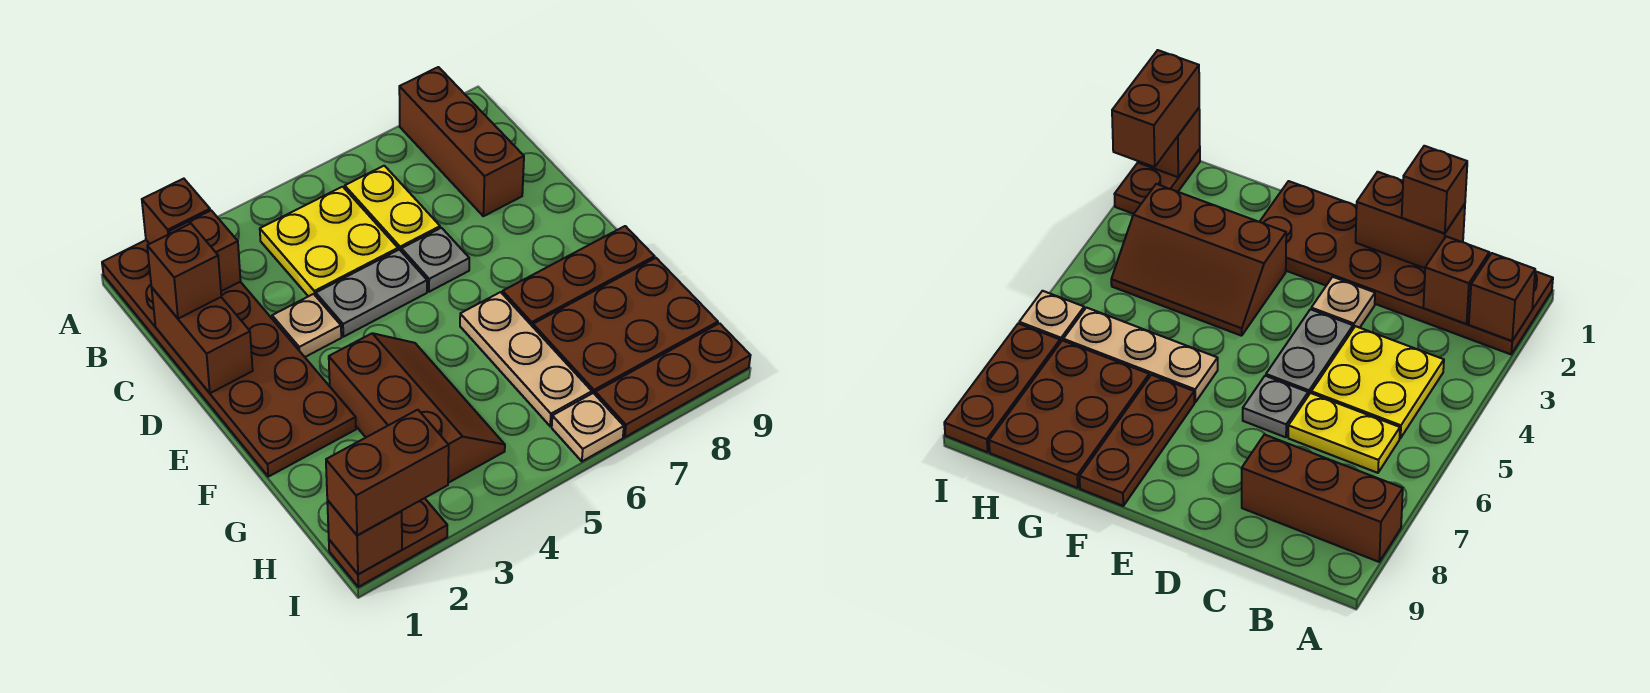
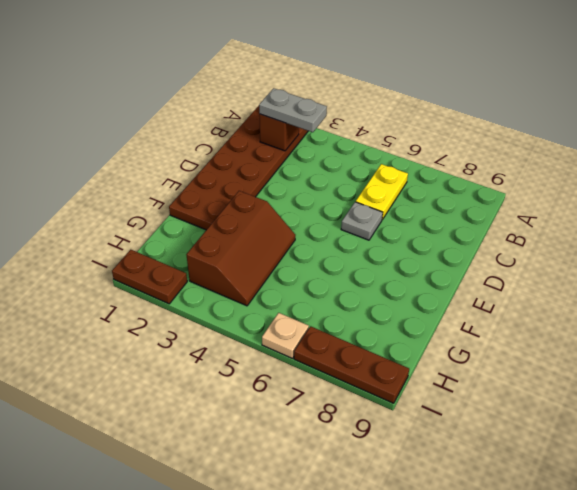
grey plate B2:B3 level 3 -> grey plate D4:D5 level 1
none -> brown brick A8:C8 level 1
none -> yellow plate B4:C5 level 1
none -> tan plate D3 level 1

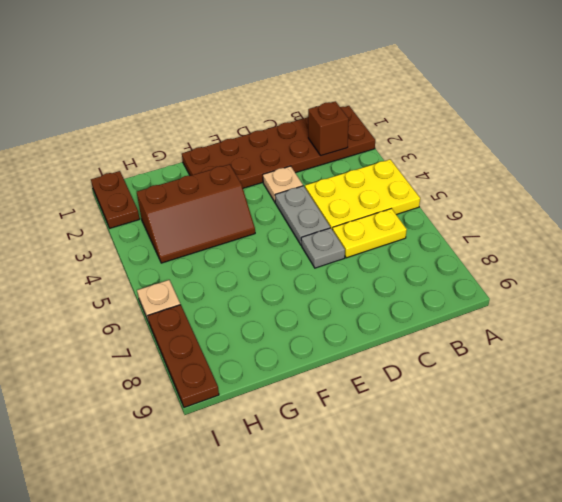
yellow plate A4:C5 level 1 -> yellow plate B4:C5 level 1
none -> brown brick A8:C8 level 1
none -> tan plate F6:H6 level 1
none -> brown plate F7:F9 level 1

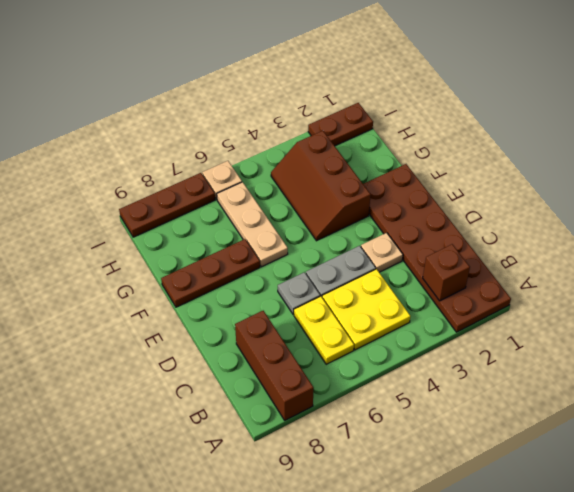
none -> brown plate G7:H9 level 1
none -> brown brick A2 level 2
none -> brown brick C1:D1 level 2

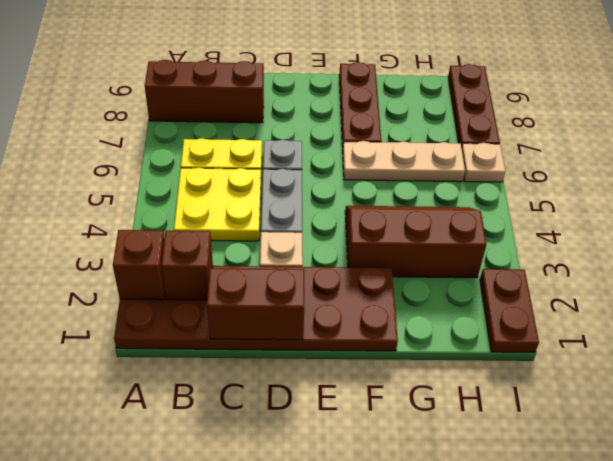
none -> brown plate G7:H9 level 1
none -> brown brick I1 level 2
none -> brown brick C1 level 3

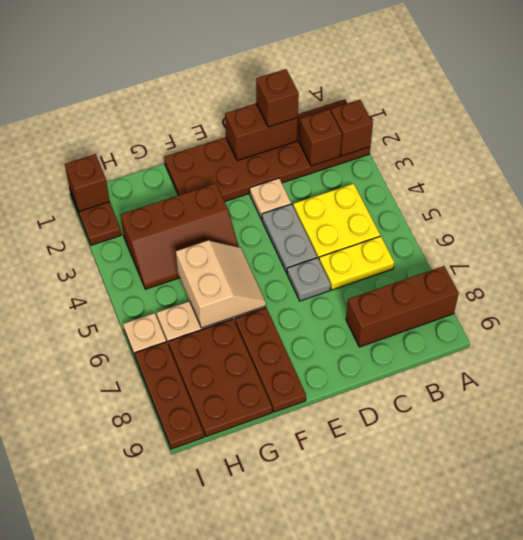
tan slope F5:G6 level 2 top G -> none
none -> brown brick I1:I2 level 3

